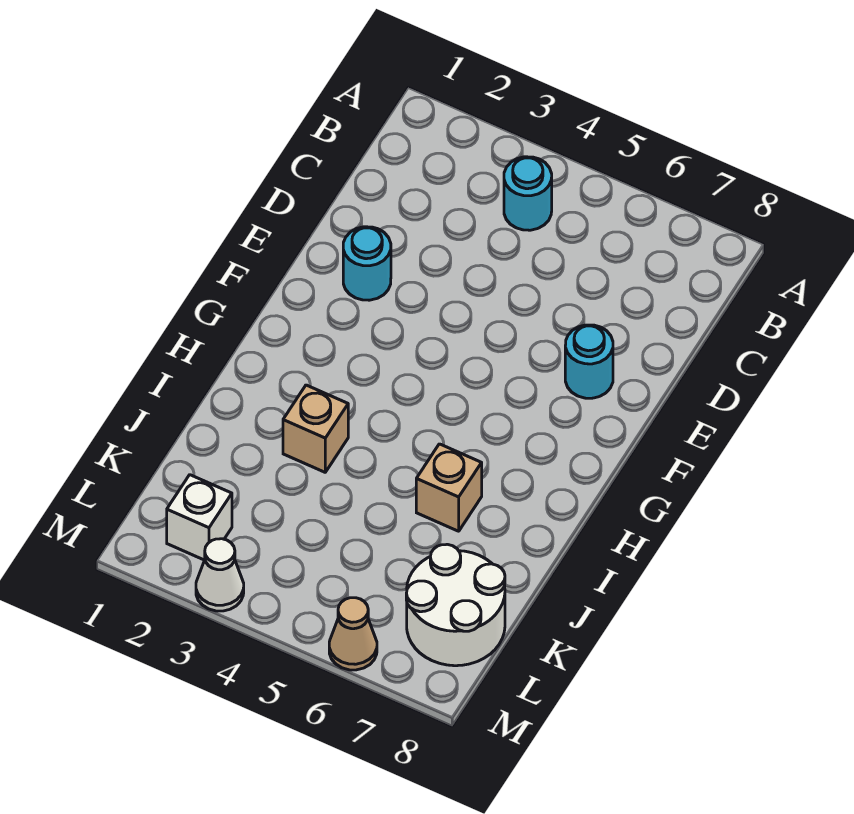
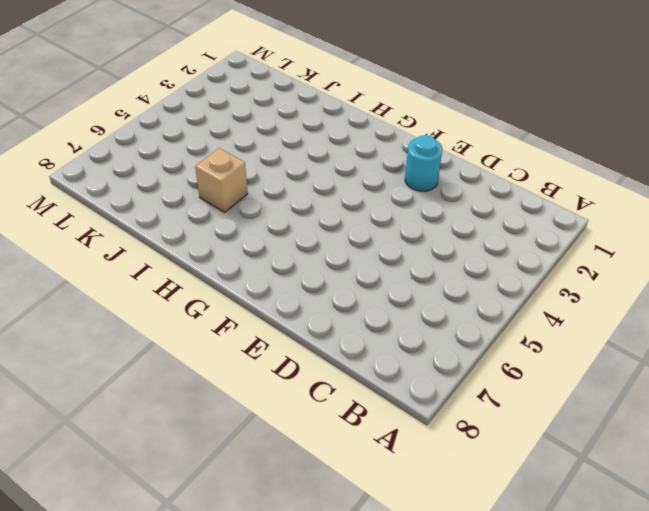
none -> cyan round brick B4 level 1
none -> cyan round brick E7 level 1

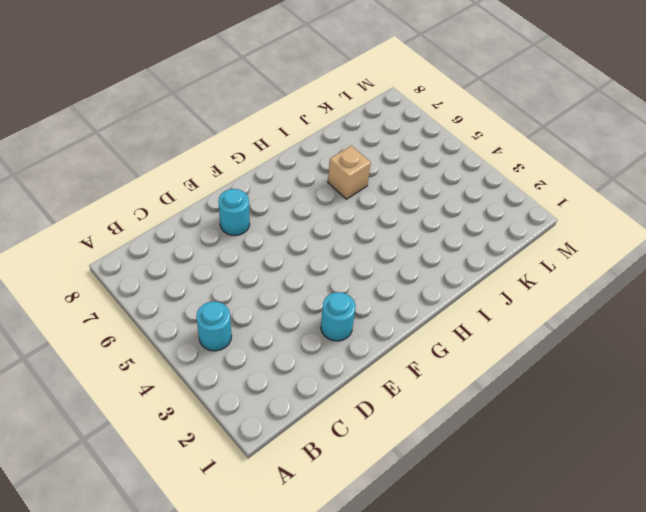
none -> tan brick I3 level 1
none -> white round brick K7:L8 level 1

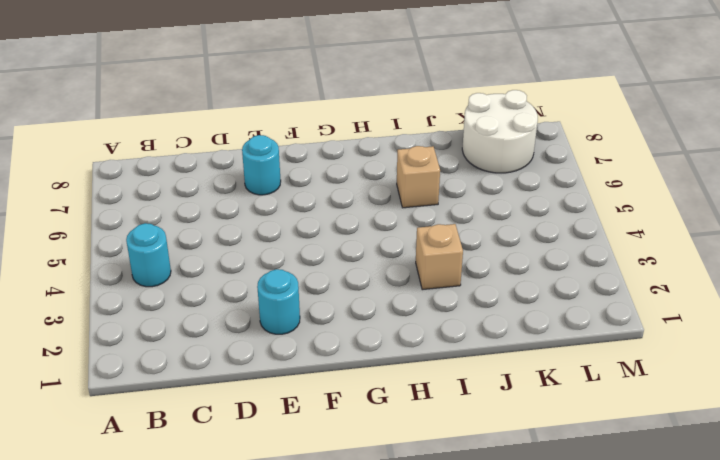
none -> white brick L2 level 1
none -> white cone M3 level 1

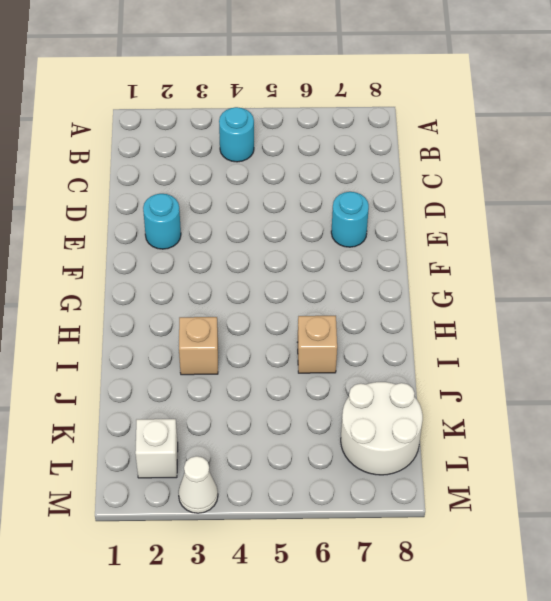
none -> tan cone M6 level 1

